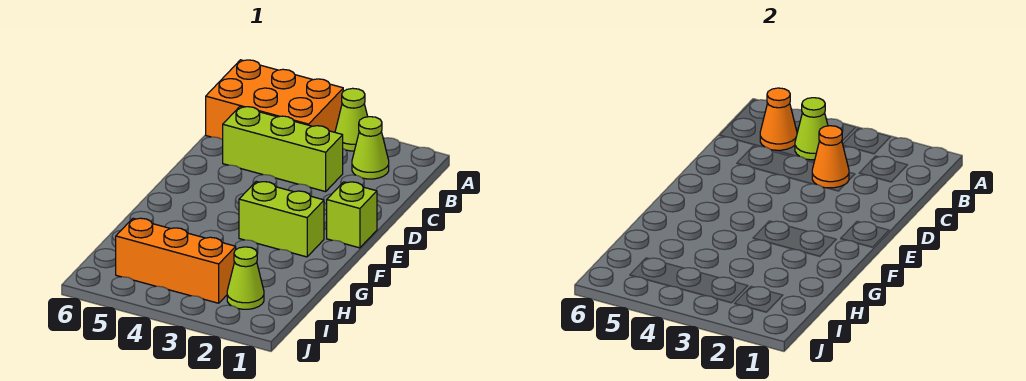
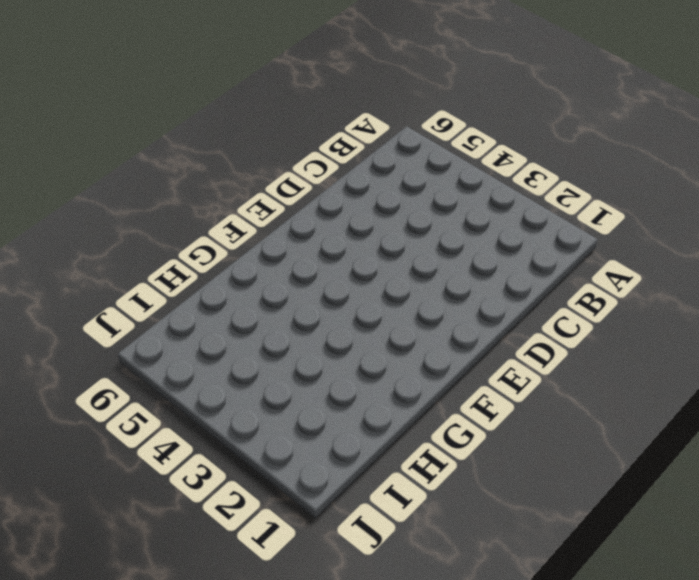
none -> lime cone A3 level 1
none -> orange brick A4:B6 level 1

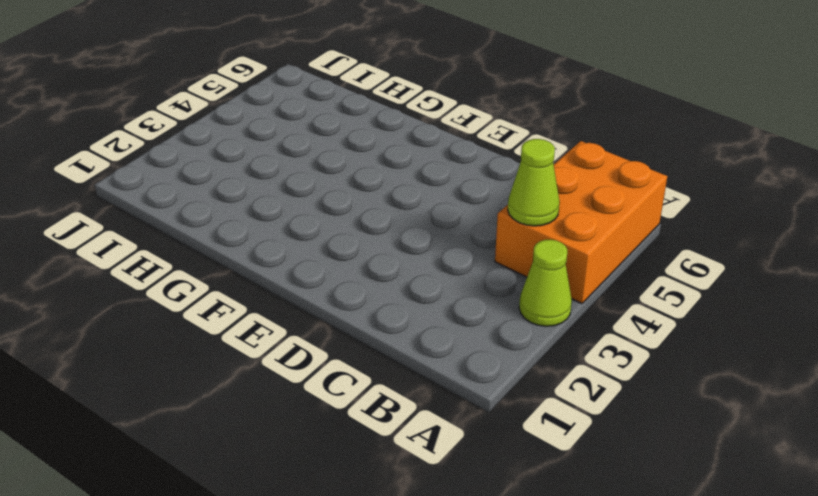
none -> lime cone B2 level 1
none -> lime brick C3:C5 level 1

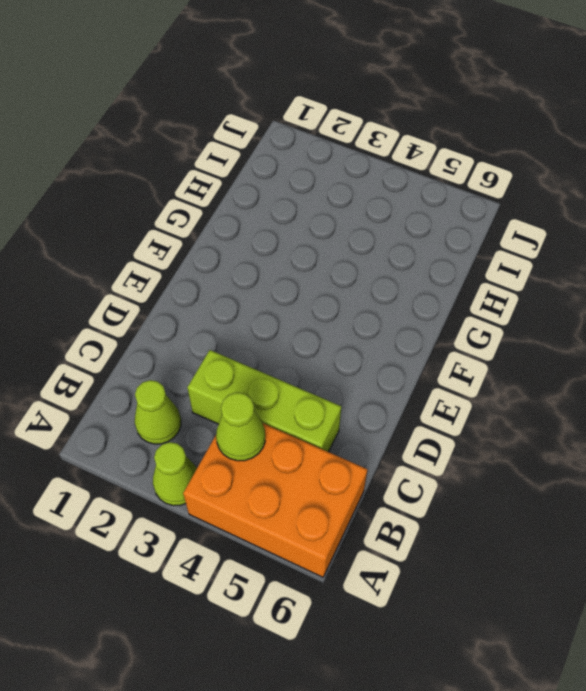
none -> lime brick E1 level 1
none -> lime brick F2:F3 level 1

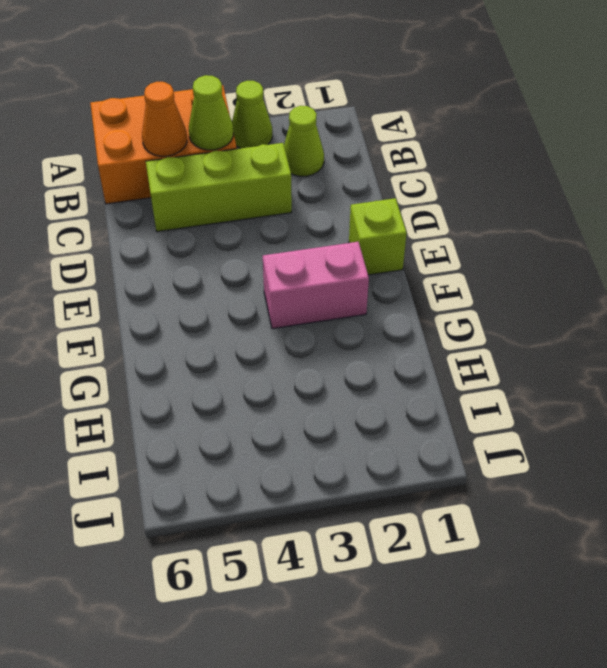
pink brick F2:F3 level 1 -> lime brick F2:F3 level 1
none -> lime cone I2 level 1
none -> orange brick I3:I5 level 1

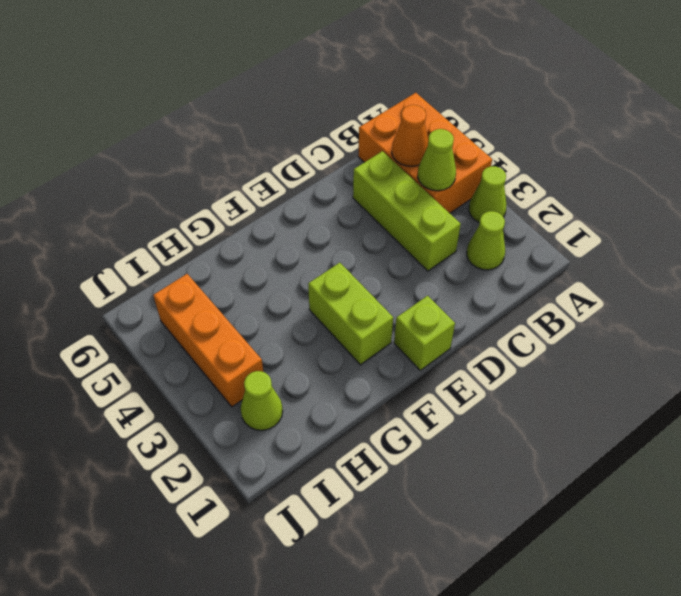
none -> orange cone C3 level 2

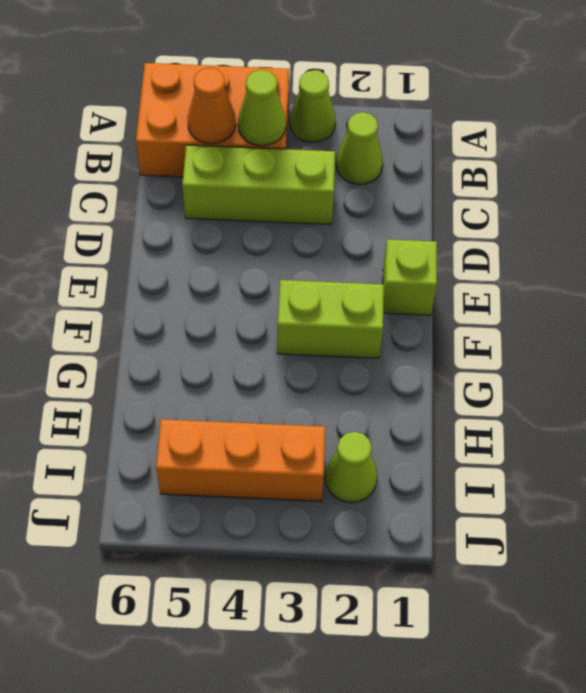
none -> orange cone C3 level 2

